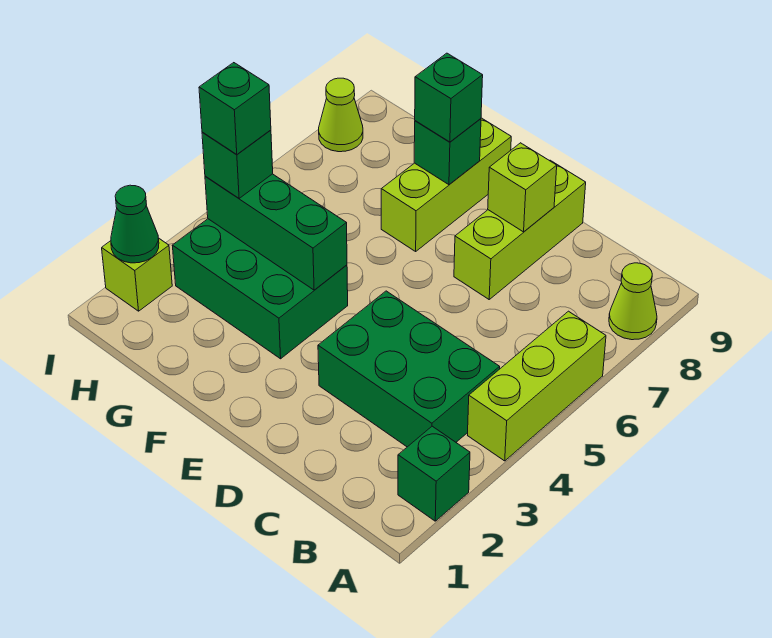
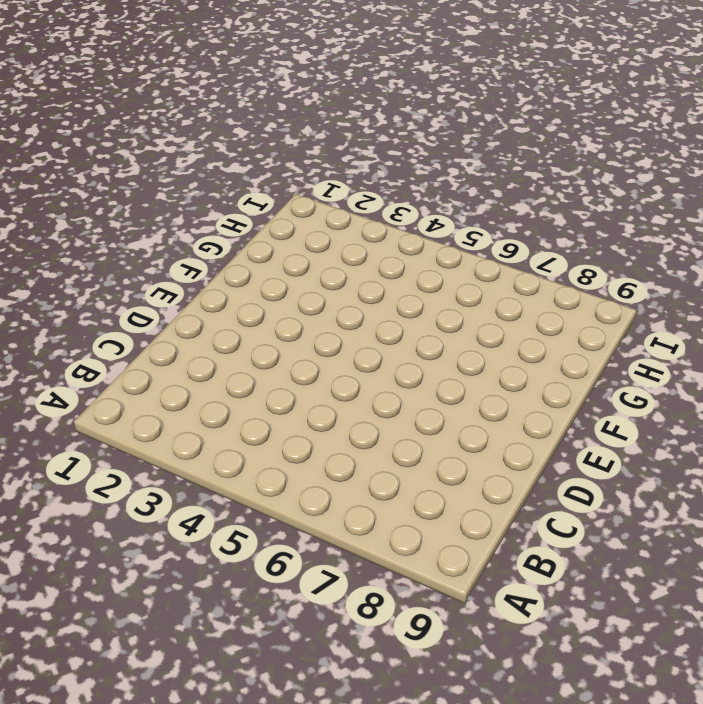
none -> green brick A2 level 1
none -> lime brick A4:A6 level 1
none -> lime cone A8 level 1

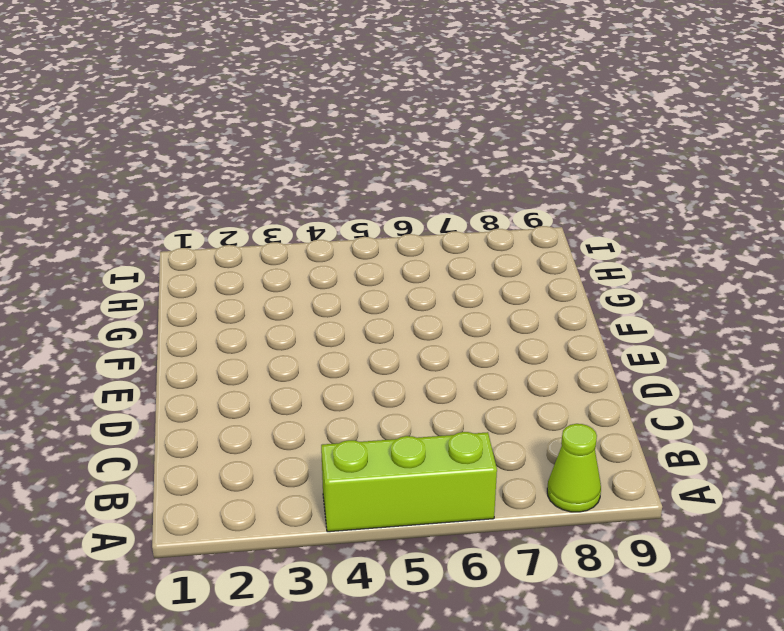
none -> green brick A2 level 1
none -> green brick B3:D4 level 1
none -> lime brick D7:D9 level 1

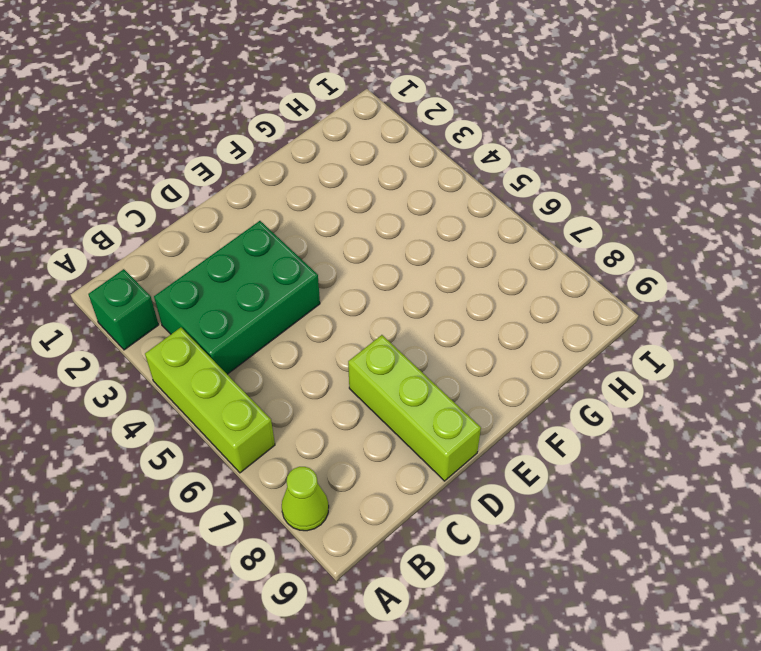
none -> green brick F3:H4 level 1
none -> lime brick F7:F9 level 1
none -> lime brick I2 level 1

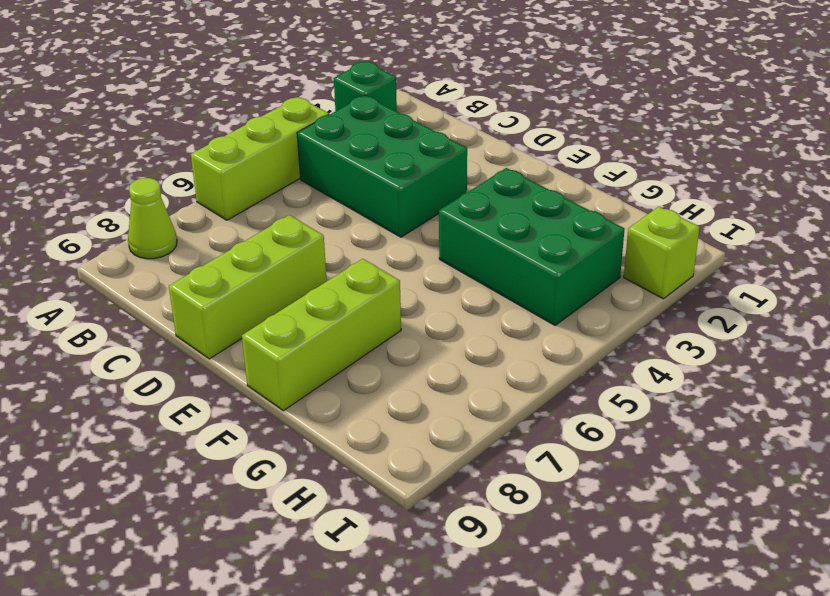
none -> lime cone I8 level 1
none -> lime brick D8 level 2
none -> green brick F4:H4 level 2

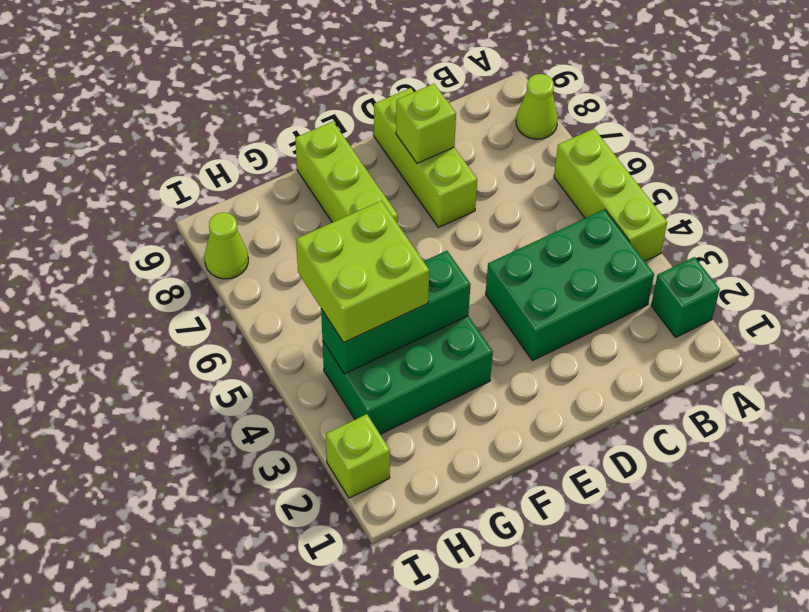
lime brick G4:H5 level 3 -> green brick H4 level 3
none -> green brick F8 level 2
none -> green cone I2 level 2
none -> green brick F8 level 3

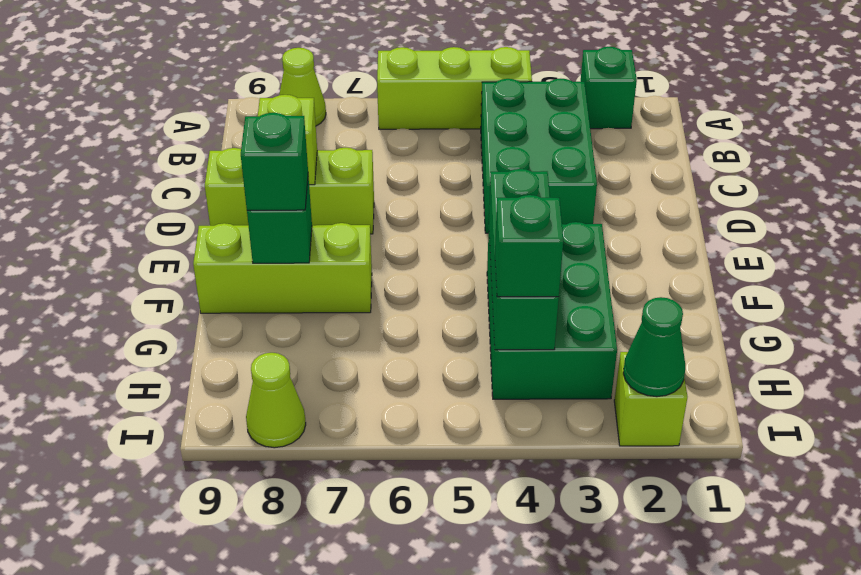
none -> green brick H4 level 4

